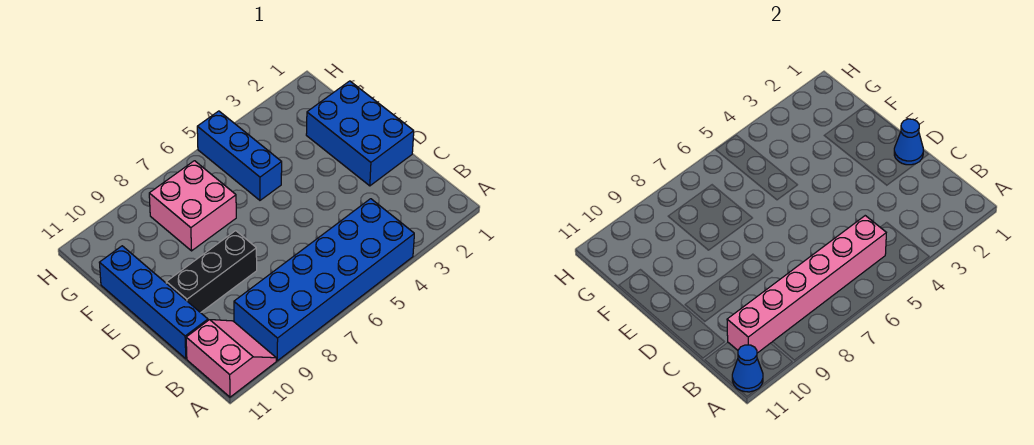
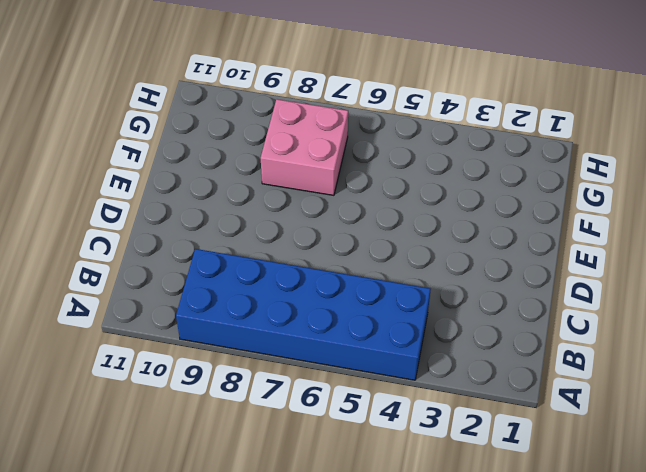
none -> pink slope A10:B11 level 1 top 11
none -> blue brick C11:F11 level 1

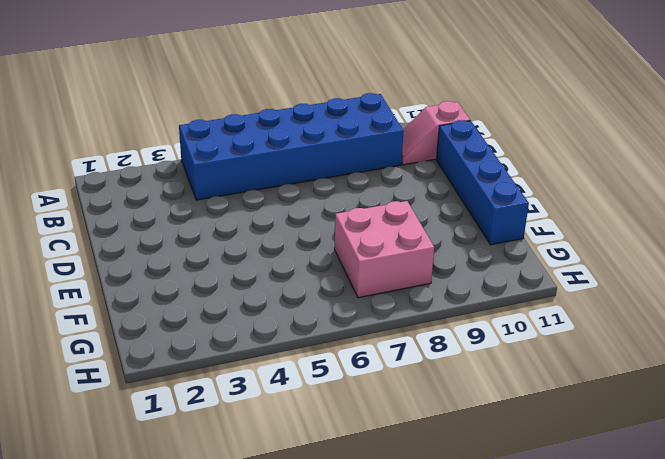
pink slope B10:B11 level 1 top 11 -> pink slope A10:B11 level 1 top 11
none -> blue brick D1:F2 level 1
none -> black brick D8:D10 level 1

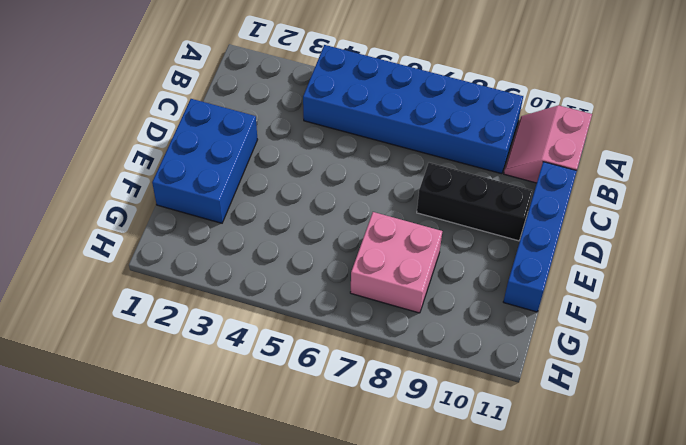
none -> blue brick F5:H5 level 1
none -> blue cone A11 level 2

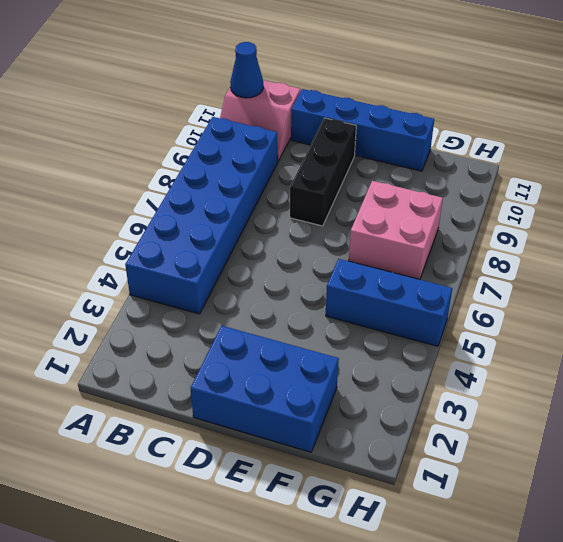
none -> pink brick B5:B10 level 2
none -> blue cone D1 level 2

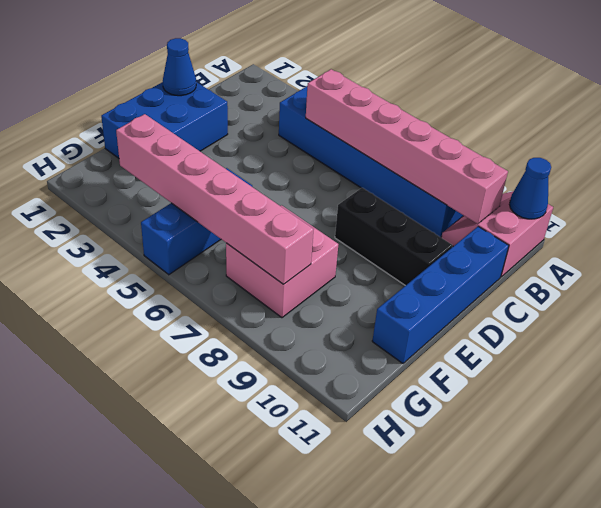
pink brick G3:G8 level 2 -> none

